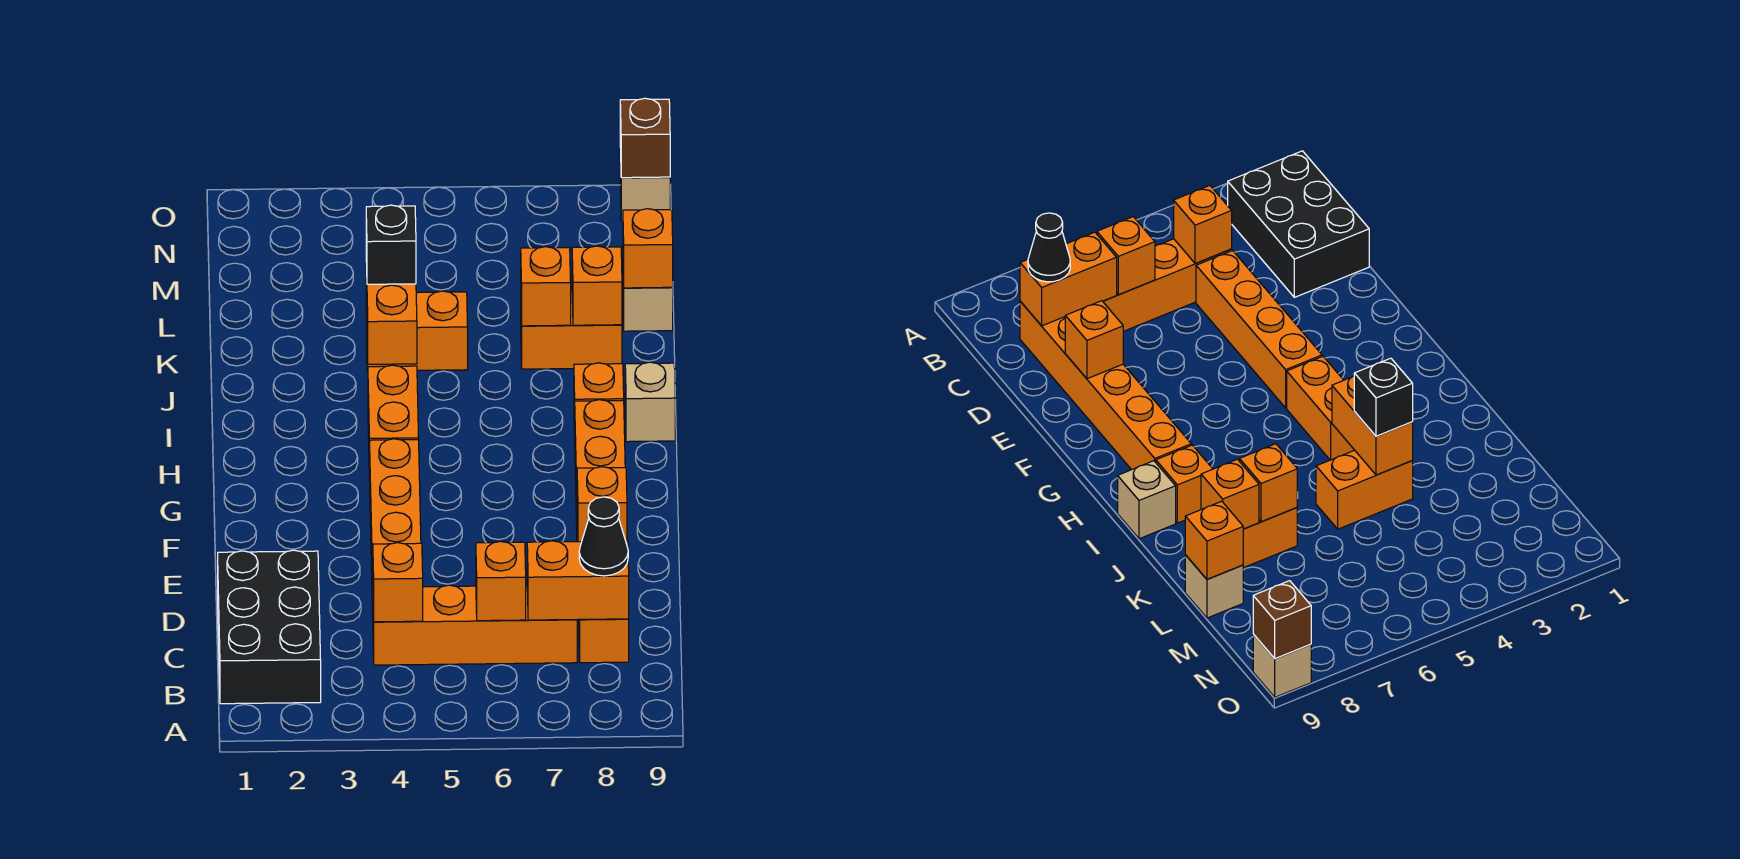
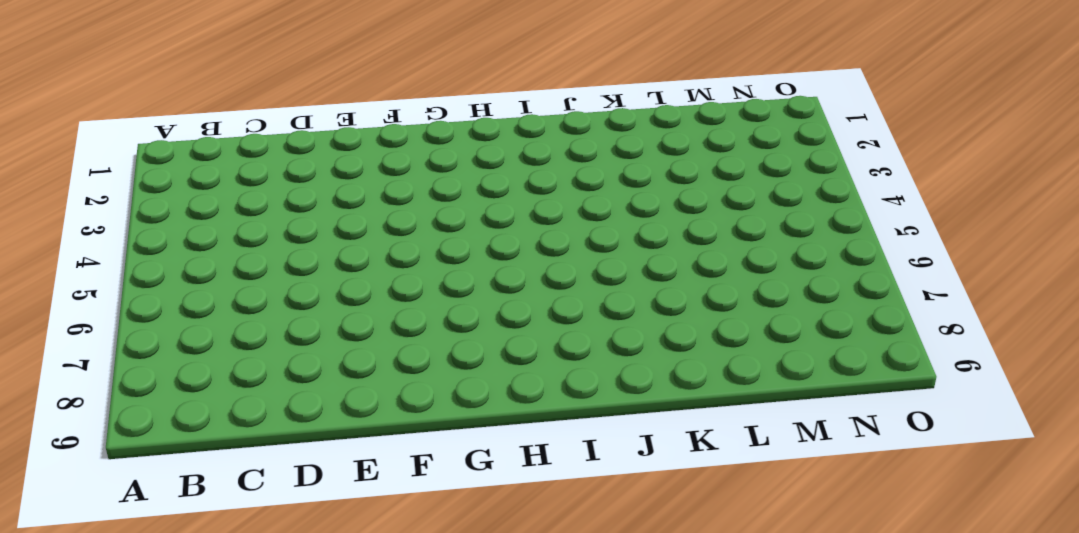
none -> black brick B1:D2 level 1
none -> orange brick C4:C7 level 1
none -> orange brick C8:H8 level 1

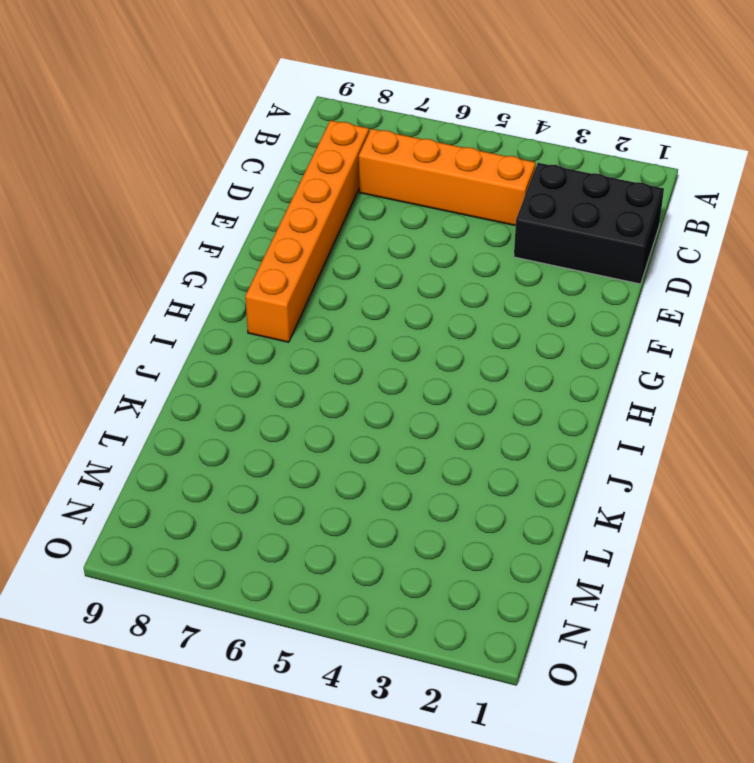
black brick C1:D3 level 1 -> black brick B1:D2 level 1
none -> orange brick D4:G4 level 1
none -> orange brick H4:I4 level 1
none -> orange brick I8 level 1

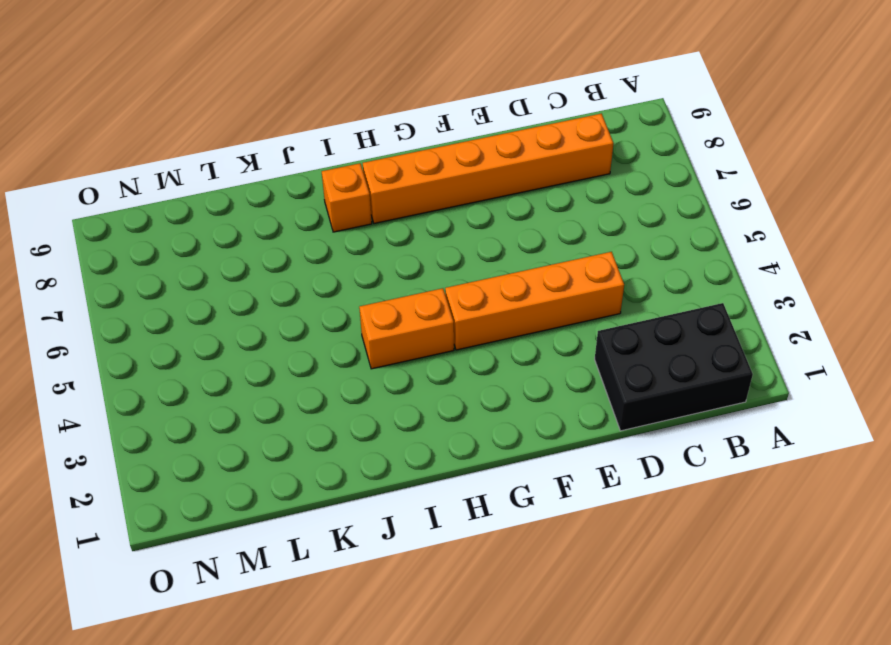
none -> orange brick C4:C7 level 1
none -> tan brick I9 level 1
none -> orange brick K4:K5 level 1

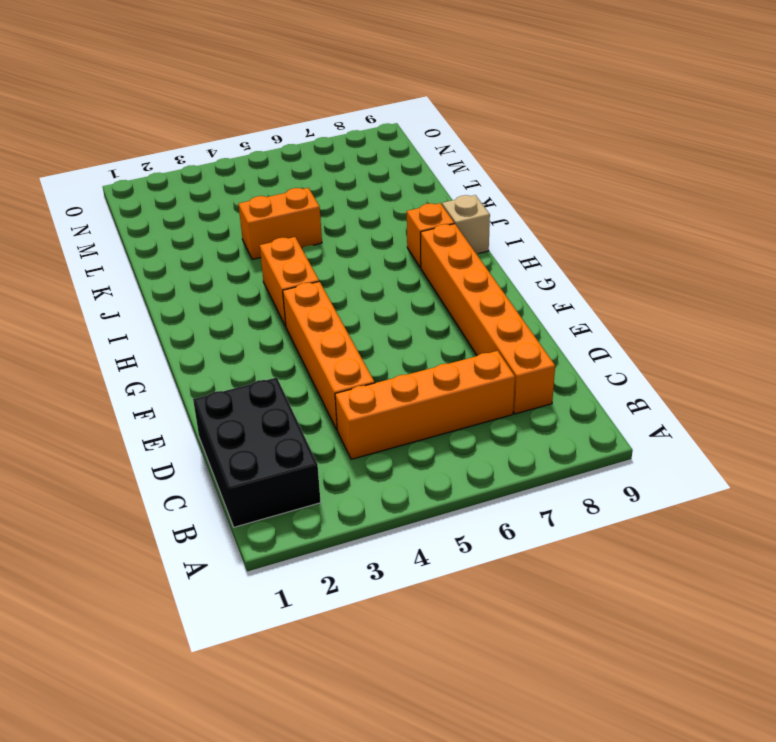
none -> orange brick K7:K8 level 1
none -> tan brick L9 level 1
none -> tan brick O9 level 1

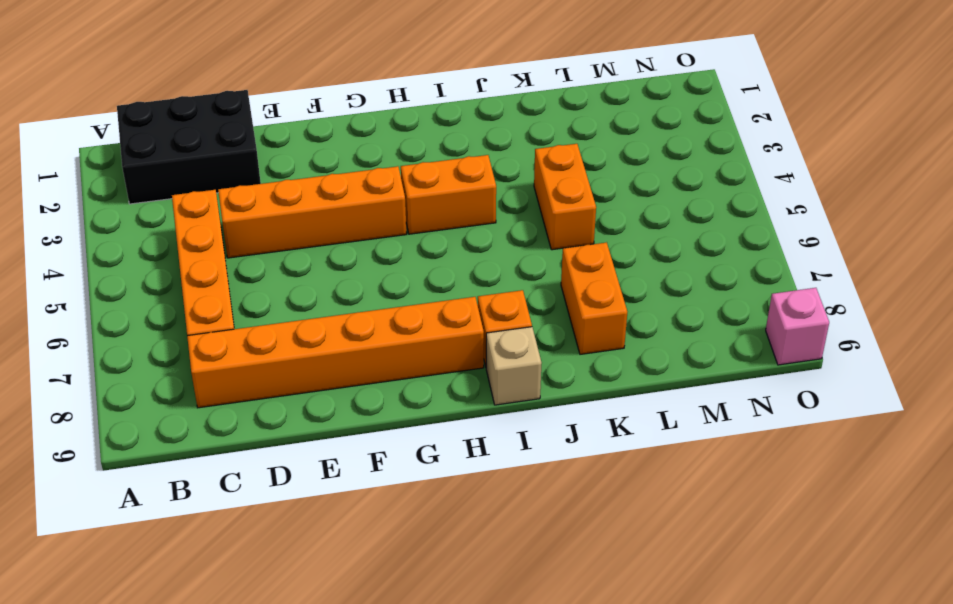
pink brick O9 level 1 -> tan brick O9 level 1
none -> tan brick L9 level 1
none -> orange brick C4 level 2
none -> orange brick C6 level 2

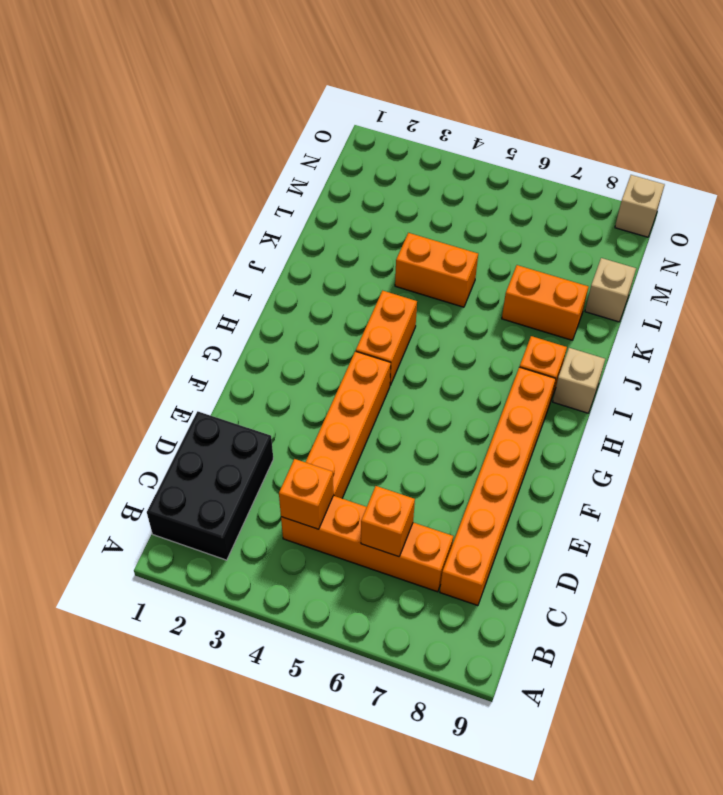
none -> orange brick C7:C8 level 2
none -> orange brick E8 level 2
none -> orange brick J4:K4 level 2

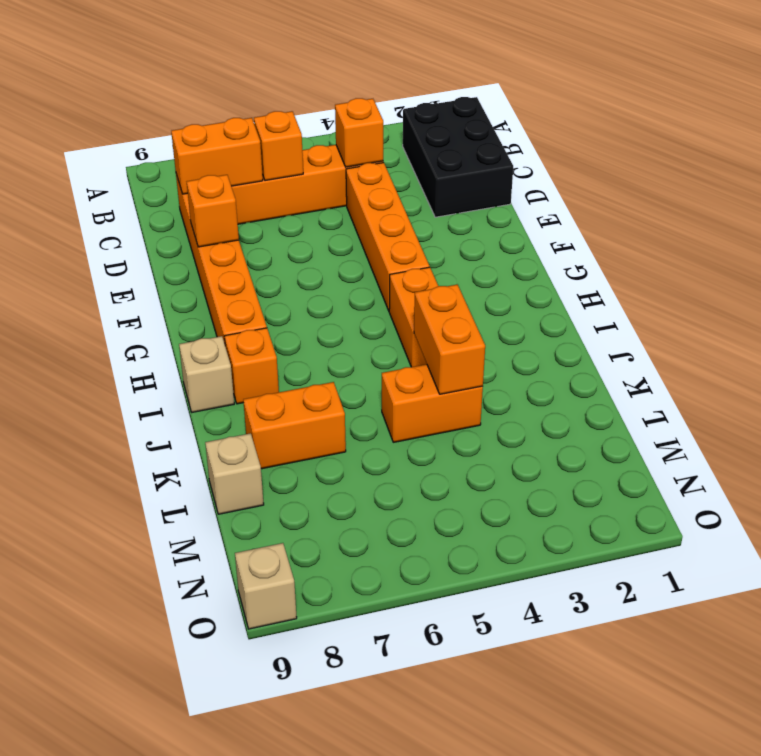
none -> orange brick K7 level 2
none -> orange brick K8 level 2
none -> orange brick L9 level 2

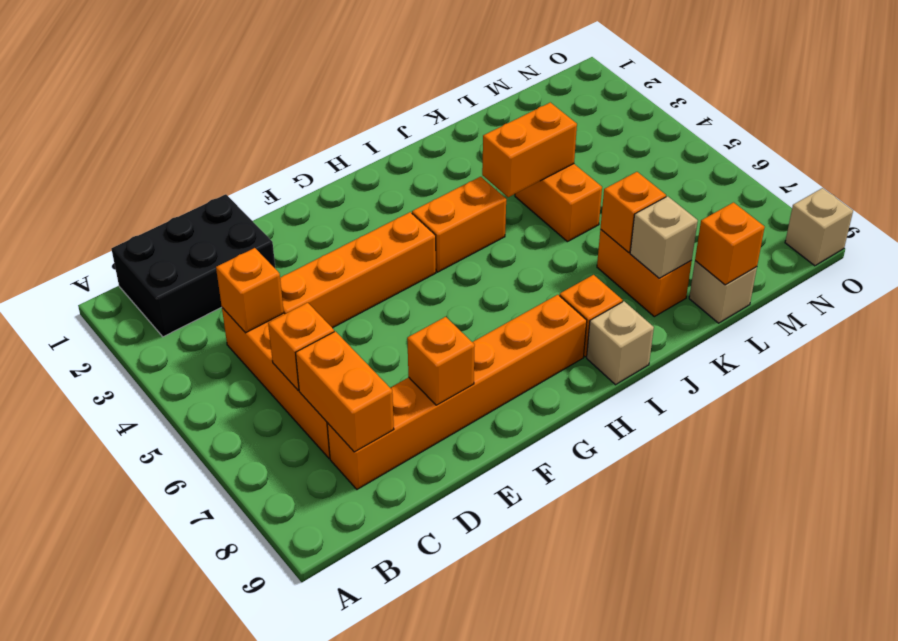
tan brick K8 level 2 -> orange brick K8 level 2
none -> brown brick O9 level 2
none -> black cone C8 level 3
none -> black brick K4 level 3

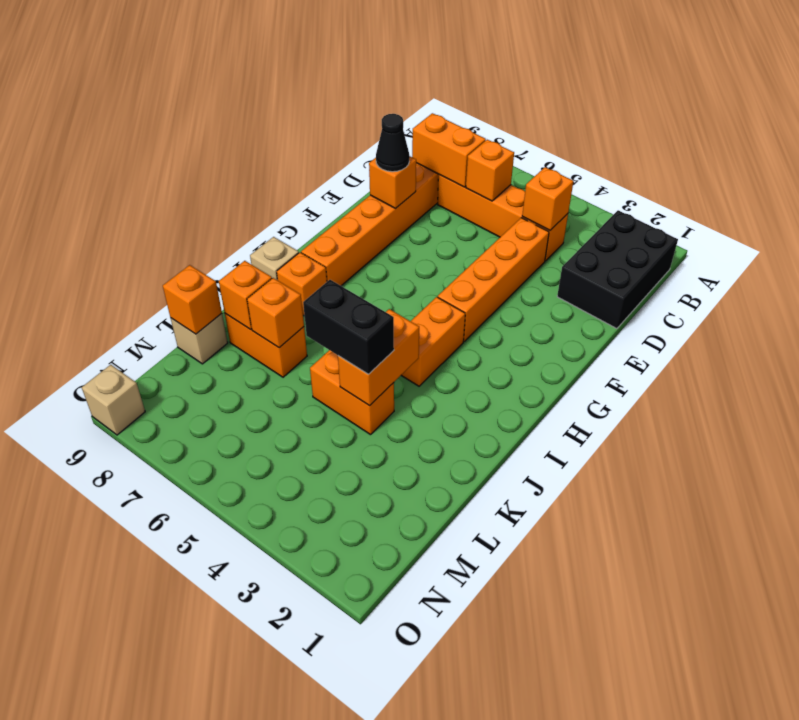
black cone E8 level 3 -> black cone C8 level 3
black brick K4:K5 level 3 -> black brick K4 level 3
none -> brown brick O9 level 2

